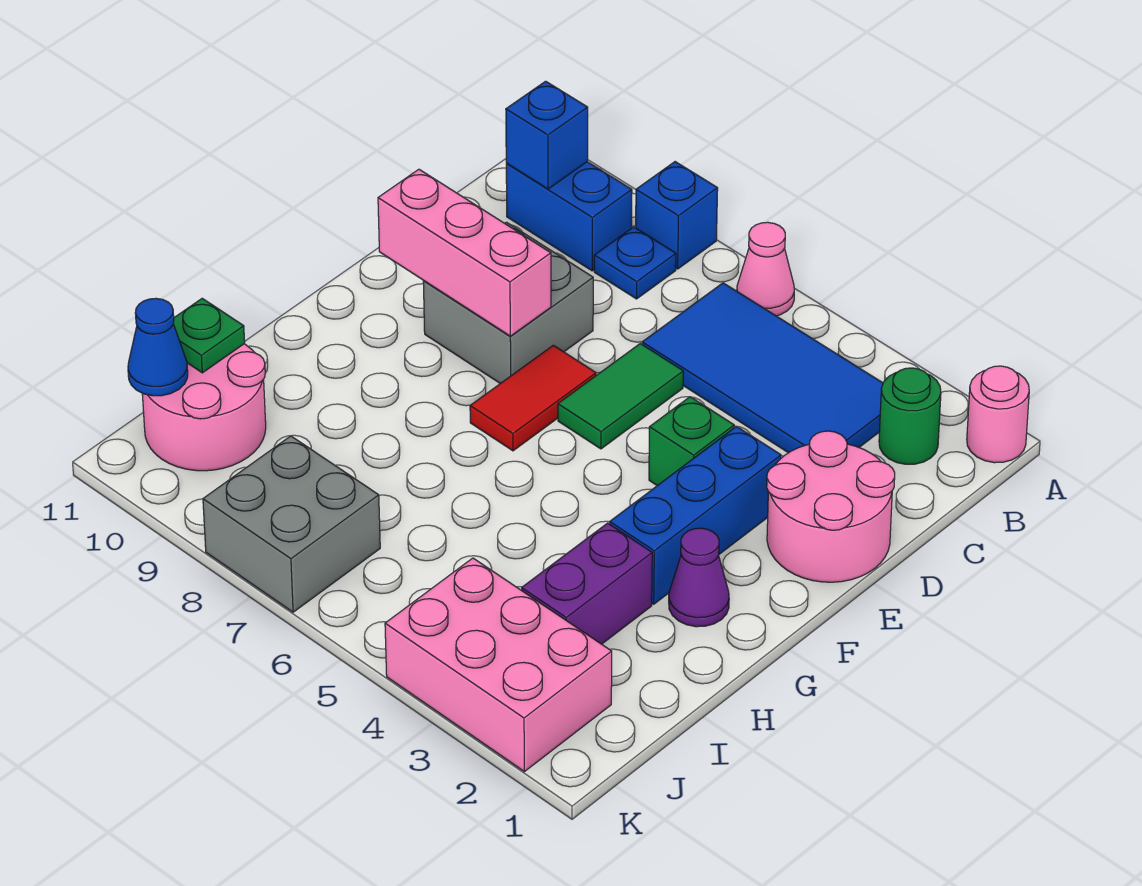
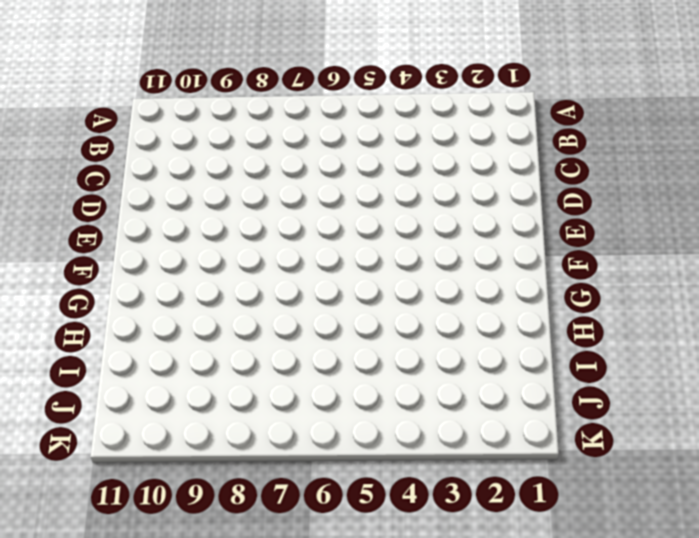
none -> pink round brick A1 level 1
none -> pink cone A6 level 1
none -> blue brick A8 level 1

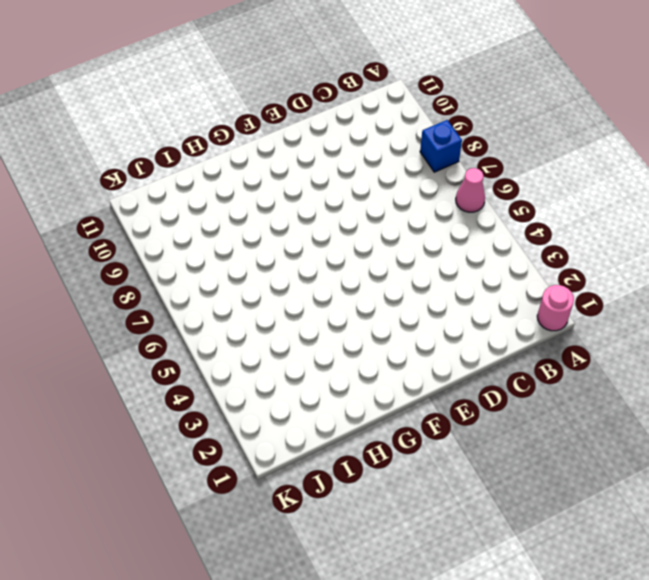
none -> green round brick B2 level 1
none -> blue tile B3:C6 level 1
none -> blue plate B8 level 1

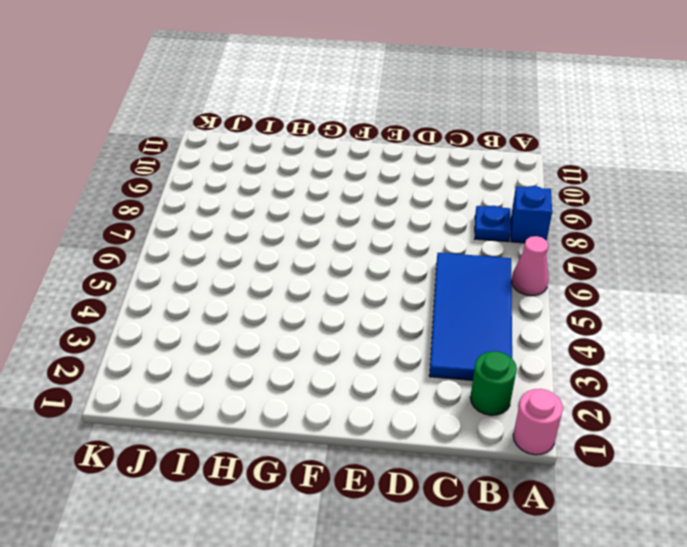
none -> blue brick B9:B10 level 1
none -> pink round brick D1:E2 level 1
none -> green tile D6:E6 level 1

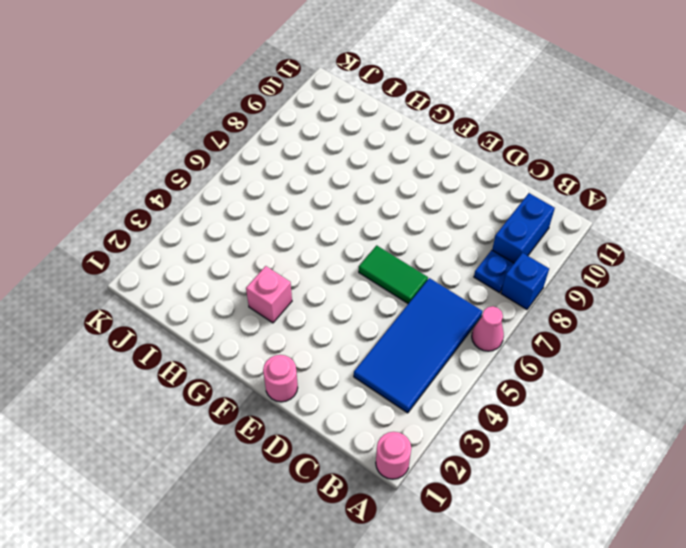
pink round brick E1 level 1 -> pink round brick D1:E2 level 1
pink brick G3 level 1 -> blue brick E3:G3 level 1
none -> green round brick B2 level 1
none -> grey brick D8:E9 level 1
none -> green brick E4 level 1

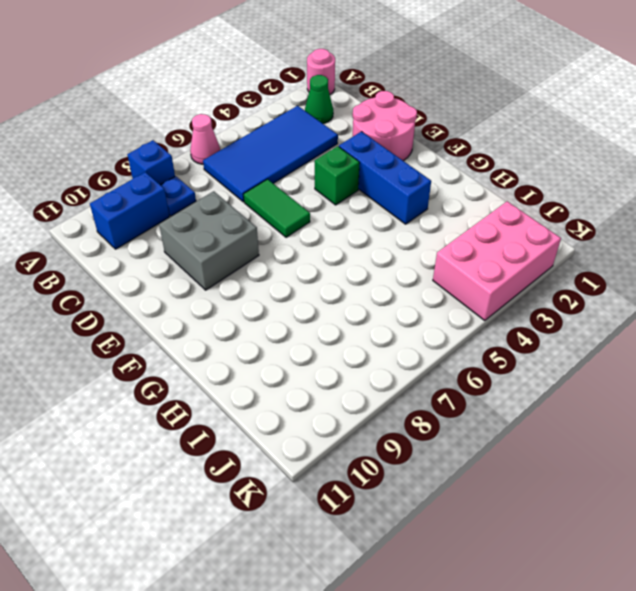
green cone B2 level 1 -> green round brick B2 level 1
none -> red tile E7:F7 level 1
none -> purple cone G2 level 1
none -> purple brick H3:I3 level 1

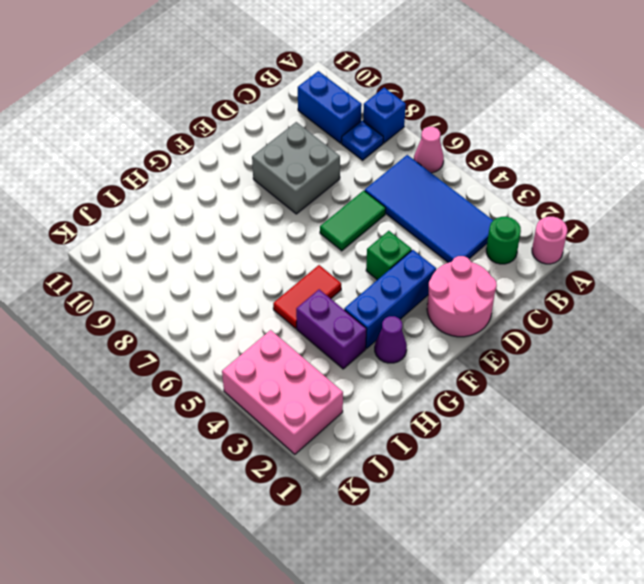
red tile G5:H5 level 1 -> red tile E7:F7 level 1
purple brick H3:H4 level 1 -> purple brick H3:I3 level 1
none -> pink round brick I10:J11 level 1
none -> grey brick J7:K8 level 1
none -> blue brick B10 level 2

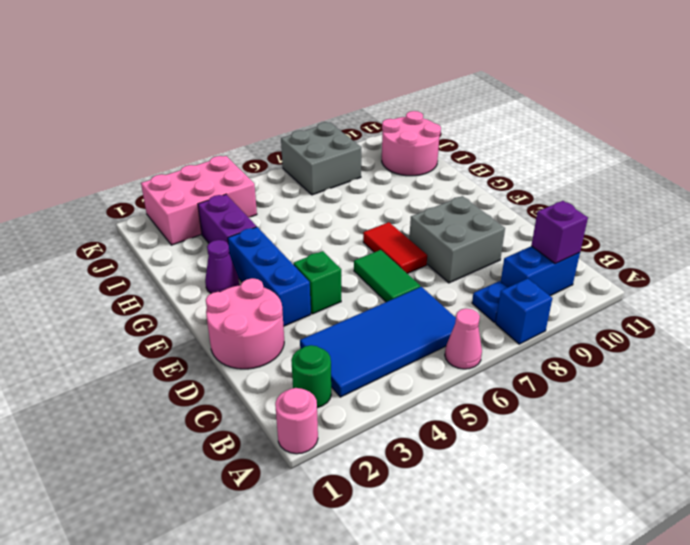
purple brick B10 level 2 -> blue brick B10 level 2
none -> pink brick E8:E10 level 2
none -> green plate I11 level 2
none -> blue cone J11 level 2

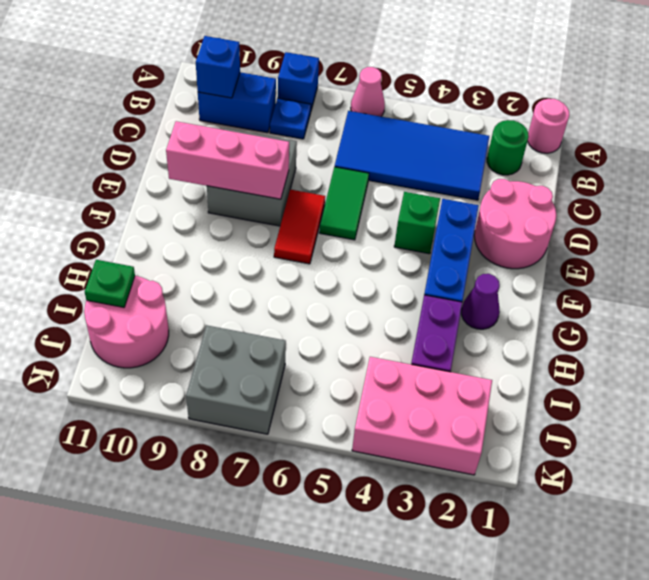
none -> blue cone J11 level 2

